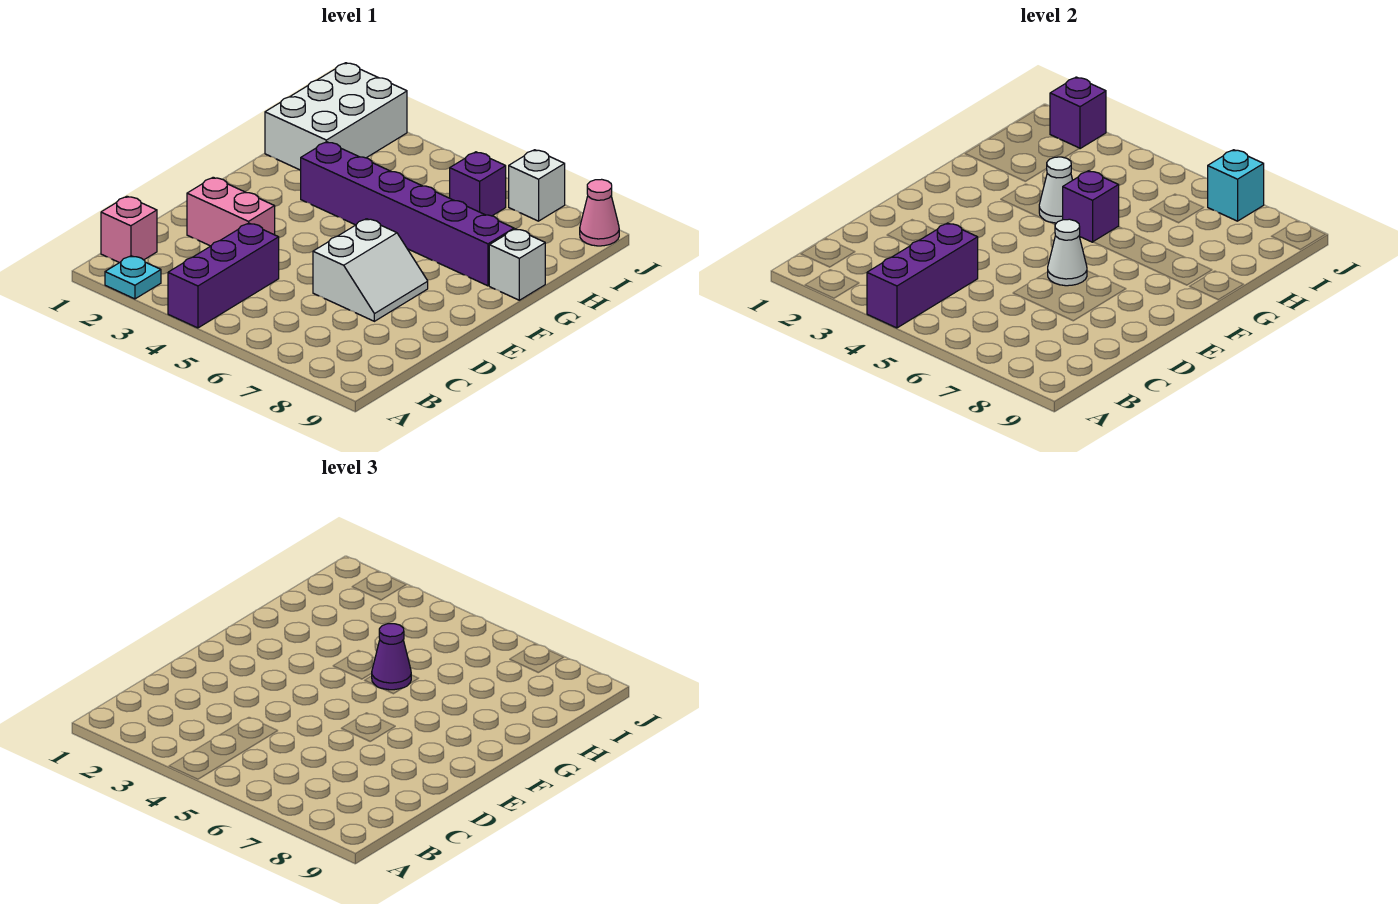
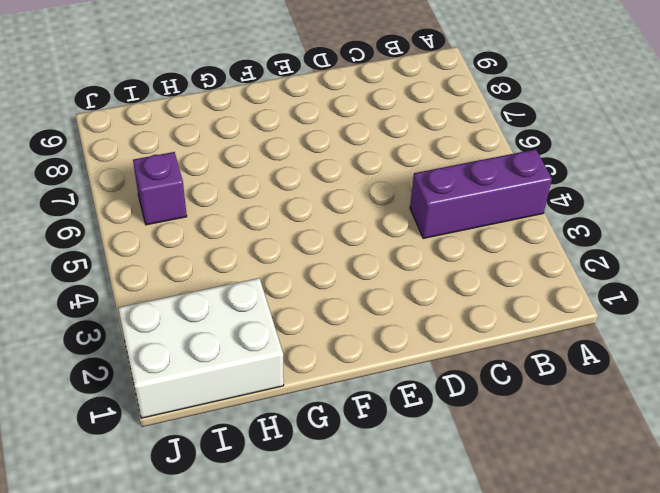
none -> cyan plate A2 level 1
none -> pink brick B1 level 1
none -> pink brick D2:D3 level 1

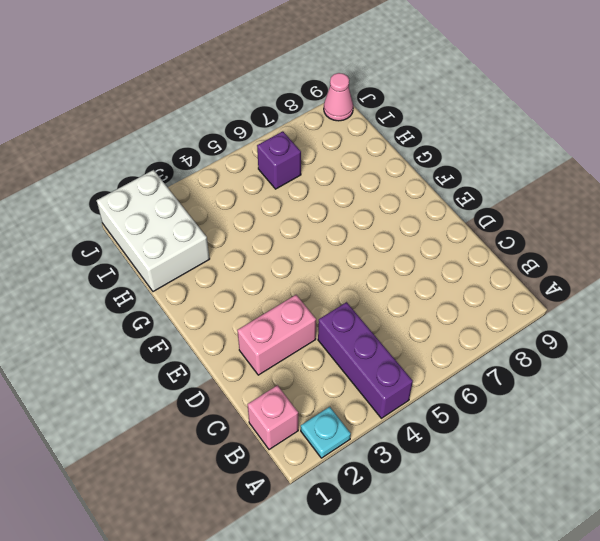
none -> white slope D6:E7 level 1 top 6
none -> purple brick G3:G8 level 1
none -> white brick G9 level 1

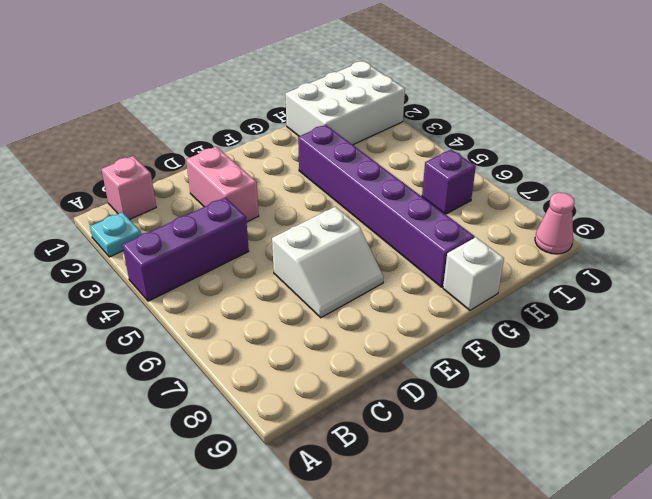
none -> white brick J7 level 1
none -> purple brick A4:C4 level 2
none -> white cone E6 level 2

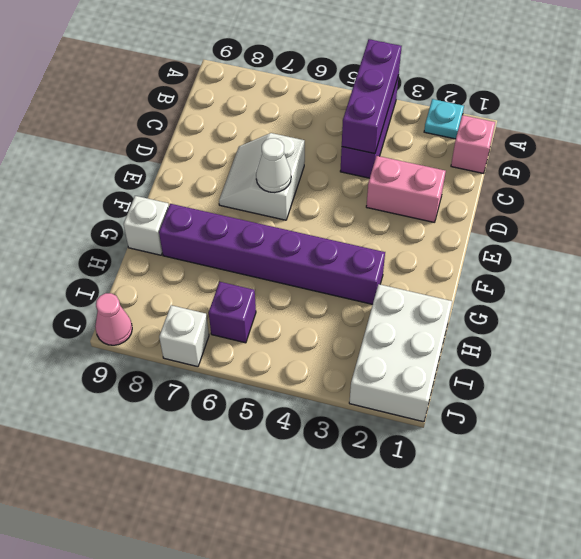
none -> white cone G4 level 2
none -> purple brick G5 level 2
none -> purple brick J2 level 2

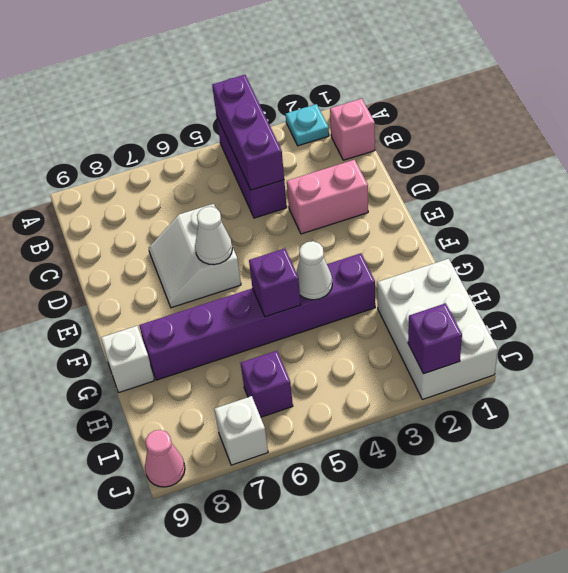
none -> cyan brick J7 level 2
none -> purple cone G5 level 3

